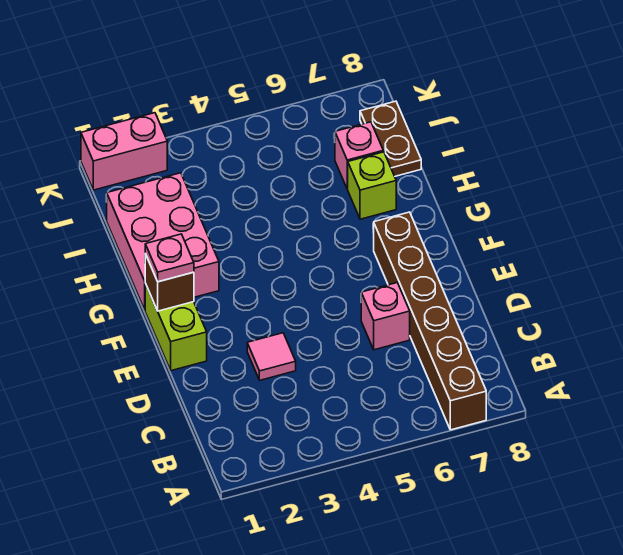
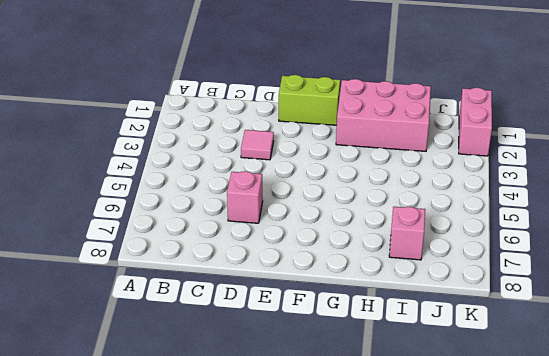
none -> brown brick A7:F7 level 1
none -> lime brick H7 level 1

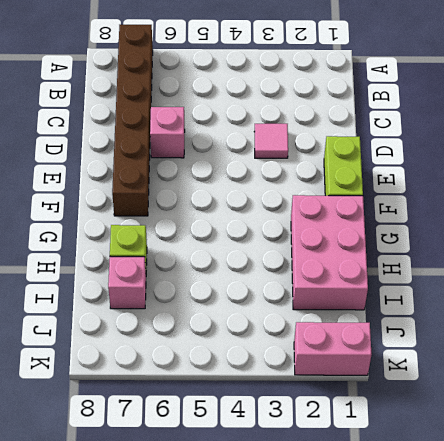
none -> brown plate I8:J8 level 1
none -> brown brick F1 level 2

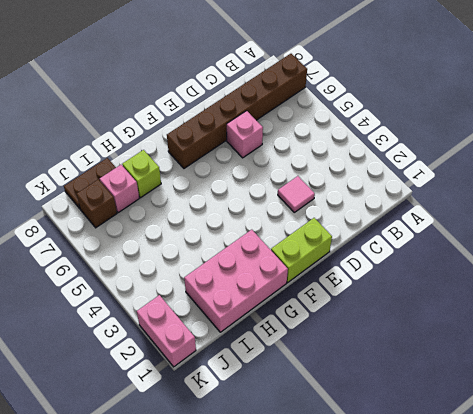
brown brick J7 level 1 -> brown brick F1 level 2
none -> pink plate F1 level 3

